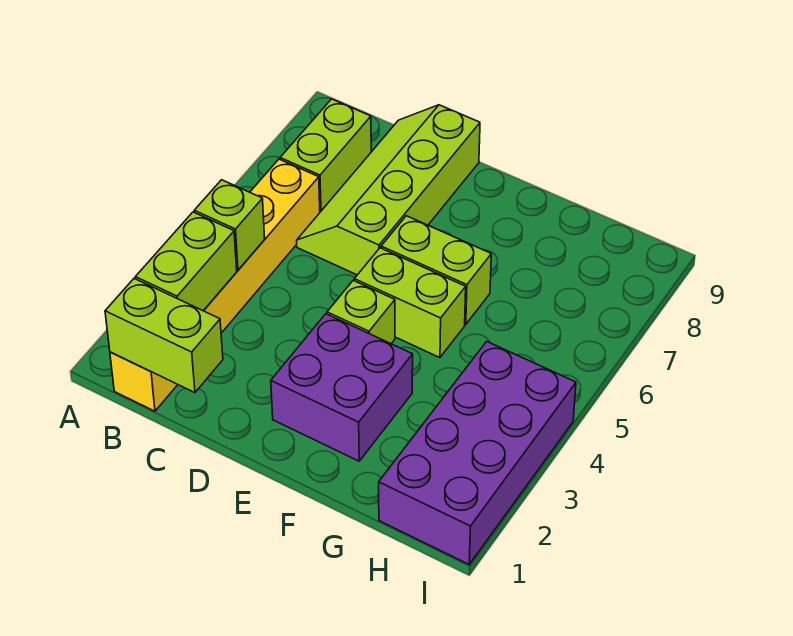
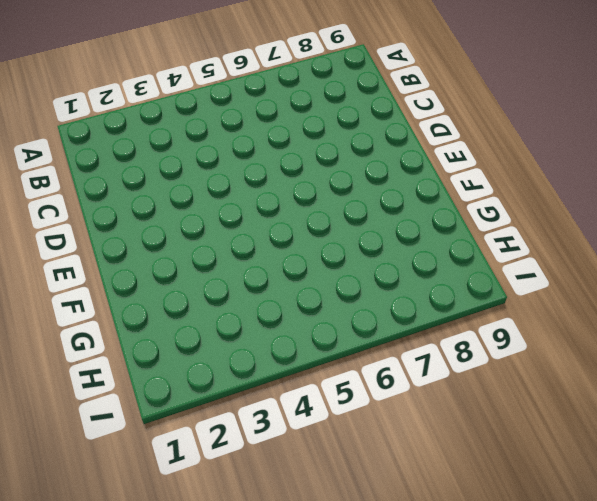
none -> yellow brick B1:B6 level 1
none -> lime brick B7:B8 level 1

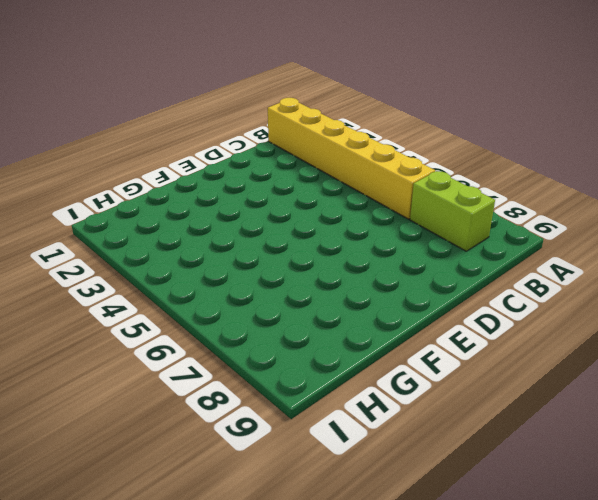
none -> lime slope C6:D9 level 1 top D
none -> purple brick E2:F3 level 1

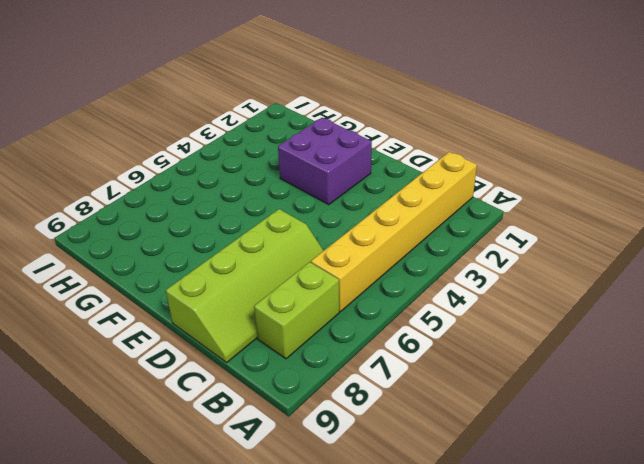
none -> lime brick E4 level 1
none -> lime brick E5:F5 level 1

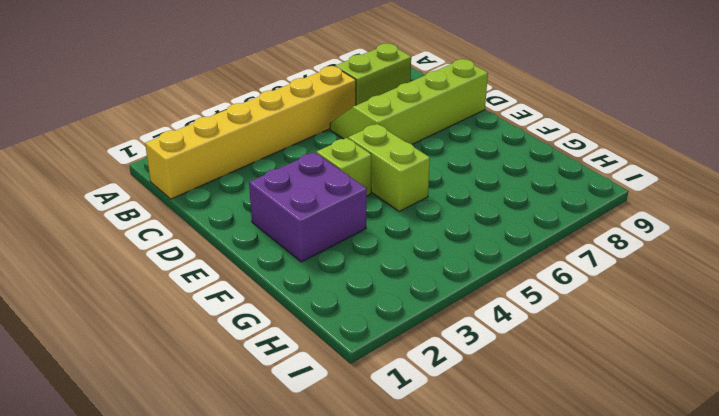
none -> lime brick E6:F6 level 1
none -> purple brick H1:I4 level 1

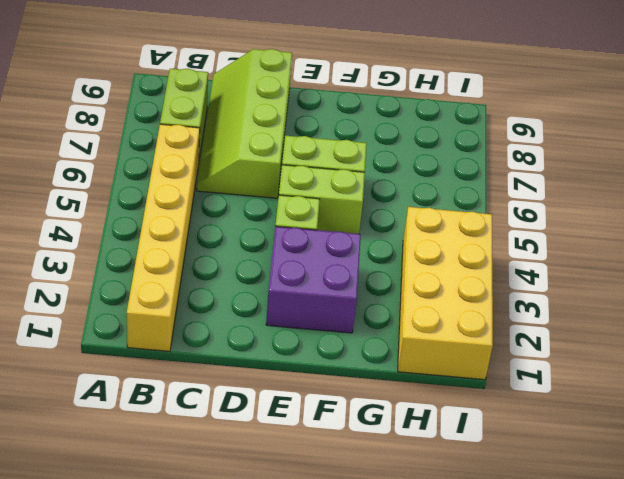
yellow brick H1:I4 level 1 -> purple brick H1:I4 level 1
none -> lime brick B1:C1 level 2
none -> lime brick B2:B3 level 2

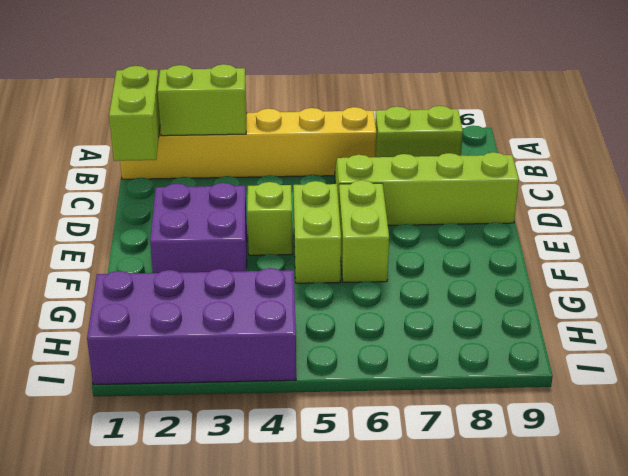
none -> lime brick B4 level 2

